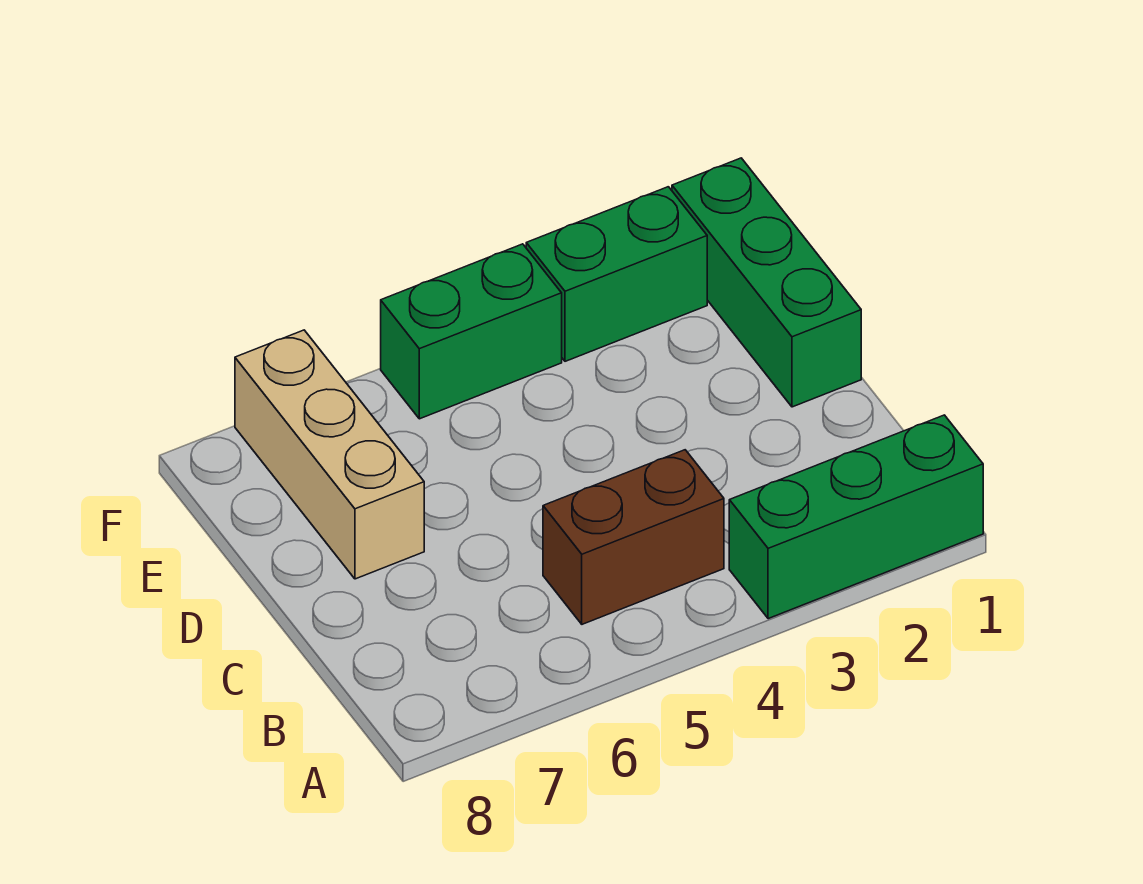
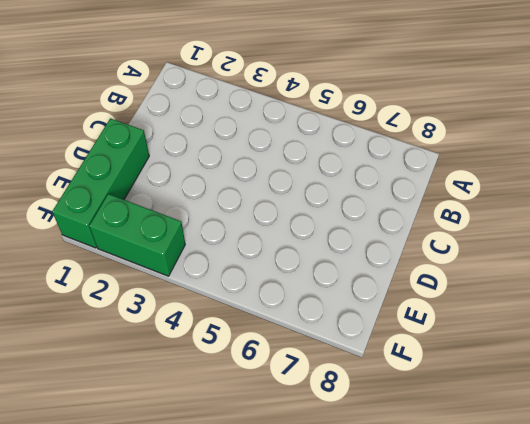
none -> green brick A1:A3 level 1
none -> brown brick B4:B5 level 1

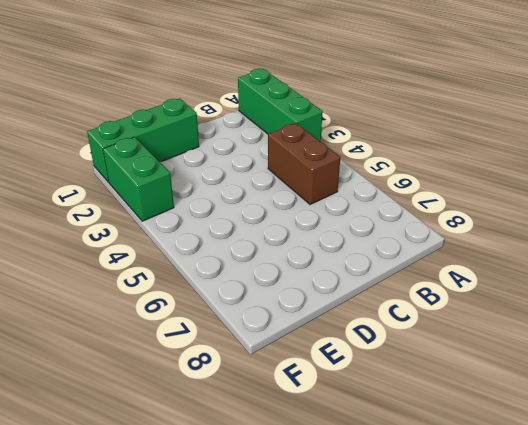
none -> tan brick D7:F7 level 1
none -> green brick F4:F5 level 1

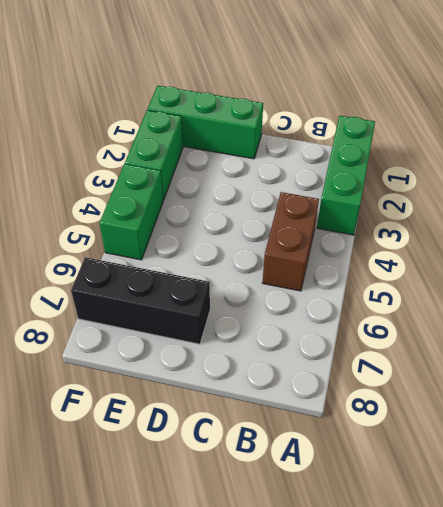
black brick D7:F7 level 1 -> tan brick D7:F7 level 1

